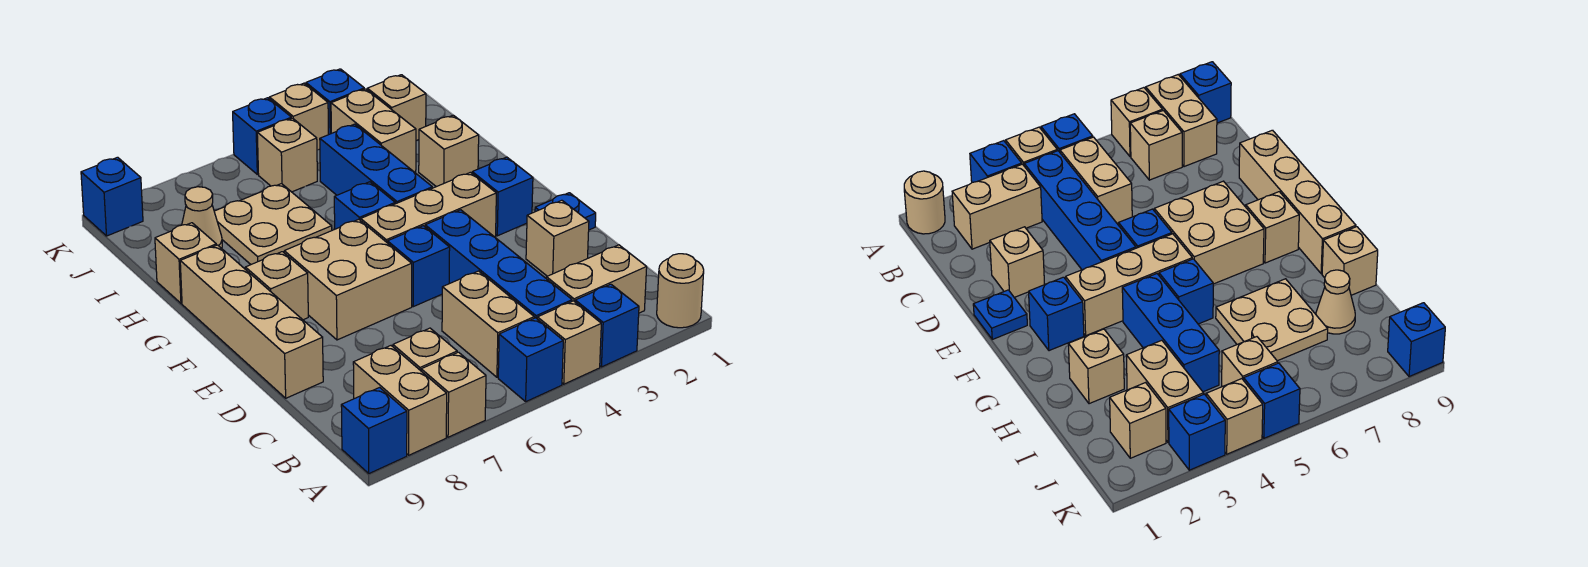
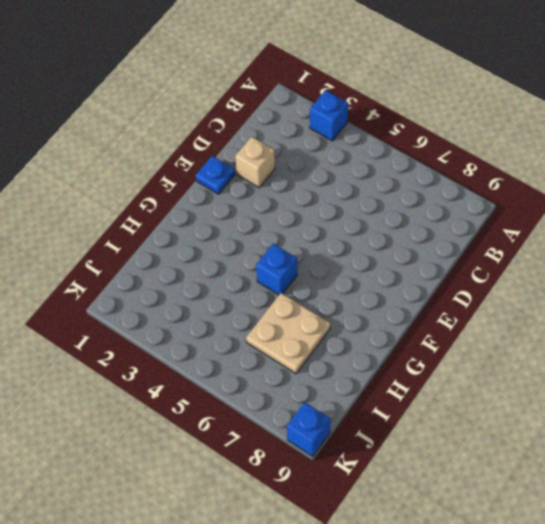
none -> tan round brick A1 level 1
none -> tan brick A4 level 1
none -> blue brick A5 level 1
none -> tan brick A7 level 1

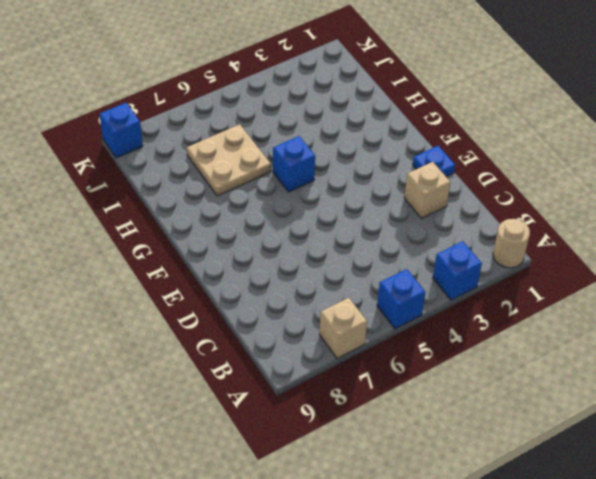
none -> tan brick A4 level 1
none -> tan brick A8:B8 level 1
none -> blue brick A9 level 1
none -> tan brick B2:B3 level 1

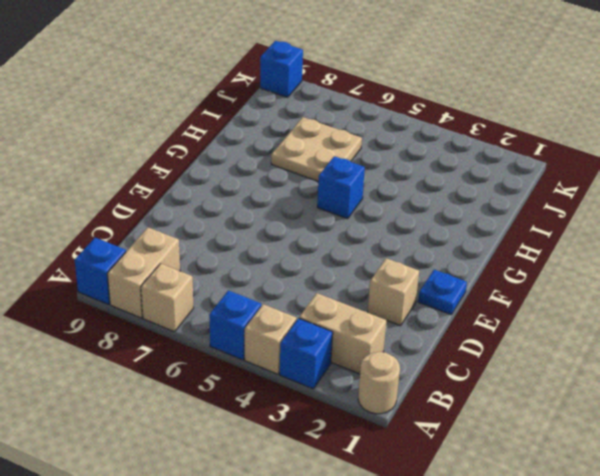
none -> blue brick B4:E4 level 1
none -> tan brick B5:C5 level 1
none -> tan brick B7 level 1
none -> tan brick D9:G9 level 1

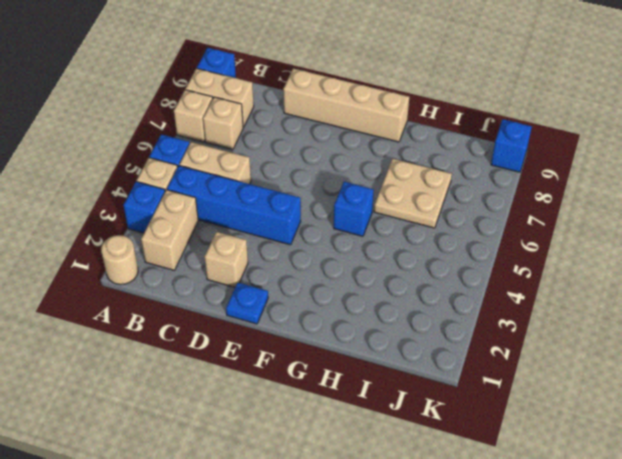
none -> blue brick E5 level 1
none -> tan brick E6:F7 level 1
none -> blue brick F2 level 1
none -> tan brick F3:F5 level 1

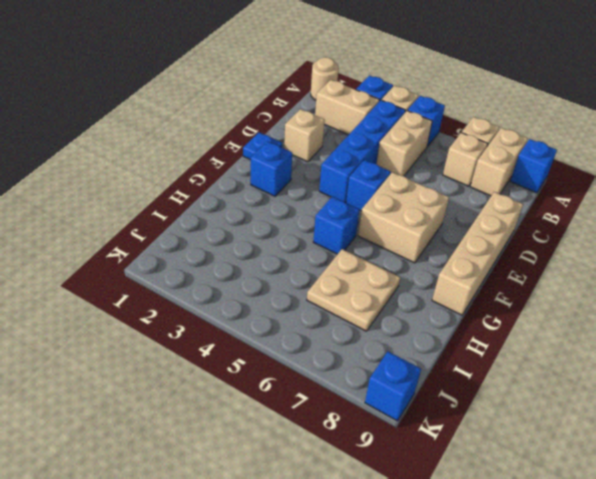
none -> tan brick F3:F5 level 1
none -> tan brick F8 level 1
none -> blue brick G4:I4 level 1
none -> tan brick H2 level 1

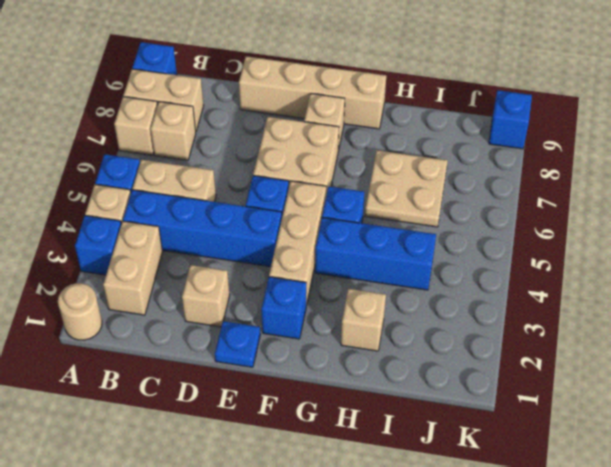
none -> tan brick H9 level 1
none -> tan brick I3:J3 level 1
none -> tan cone I8 level 1
none -> tan brick J2 level 1

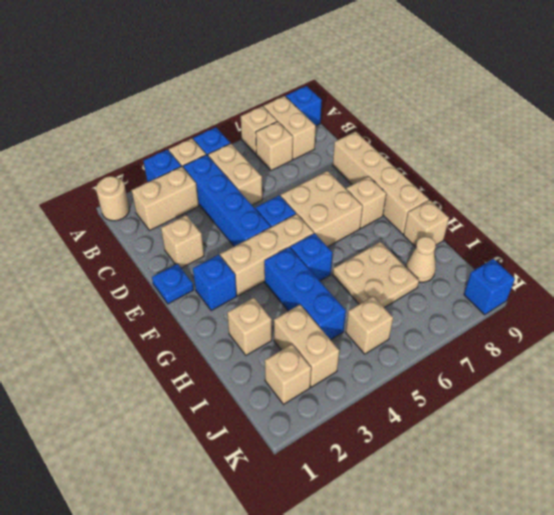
none -> blue brick K3 level 1
none -> tan brick K4 level 1
none -> blue brick K5 level 1

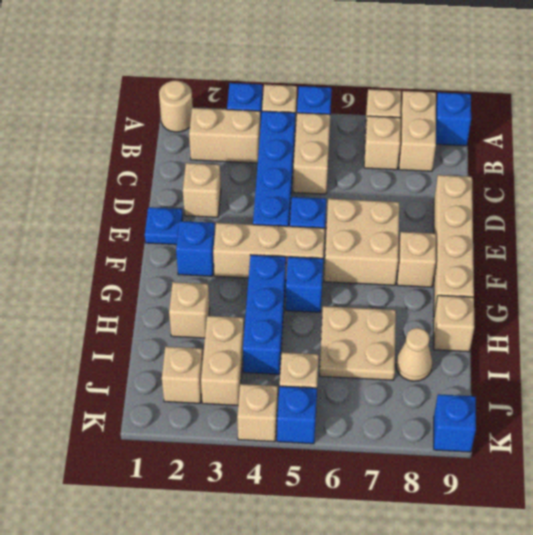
none -> blue brick K3 level 1

